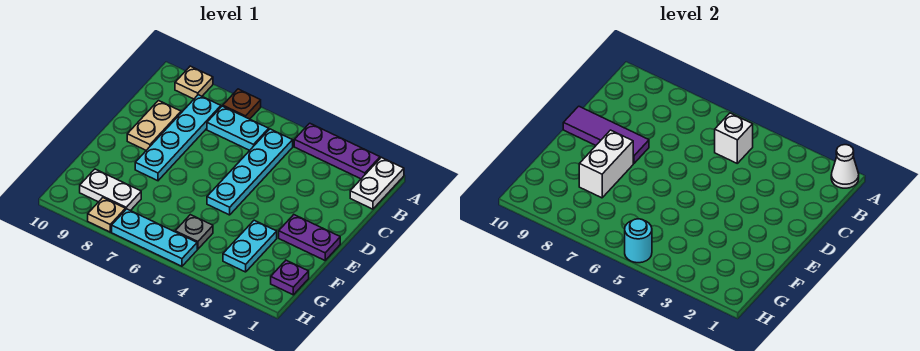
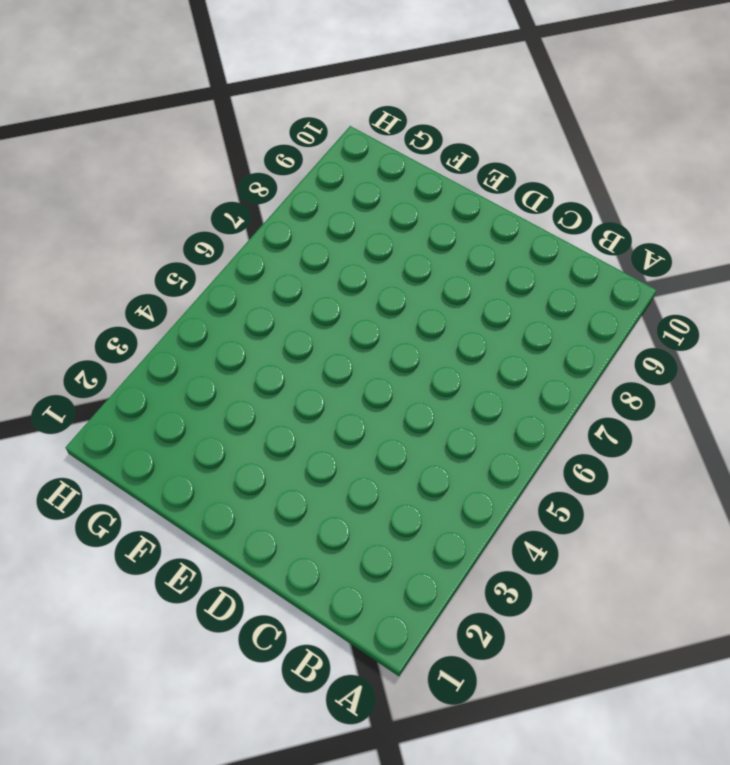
none -> white plate A1:B1 level 1
none -> purple plate A2:A4 level 1
none -> brown plate A7 level 1

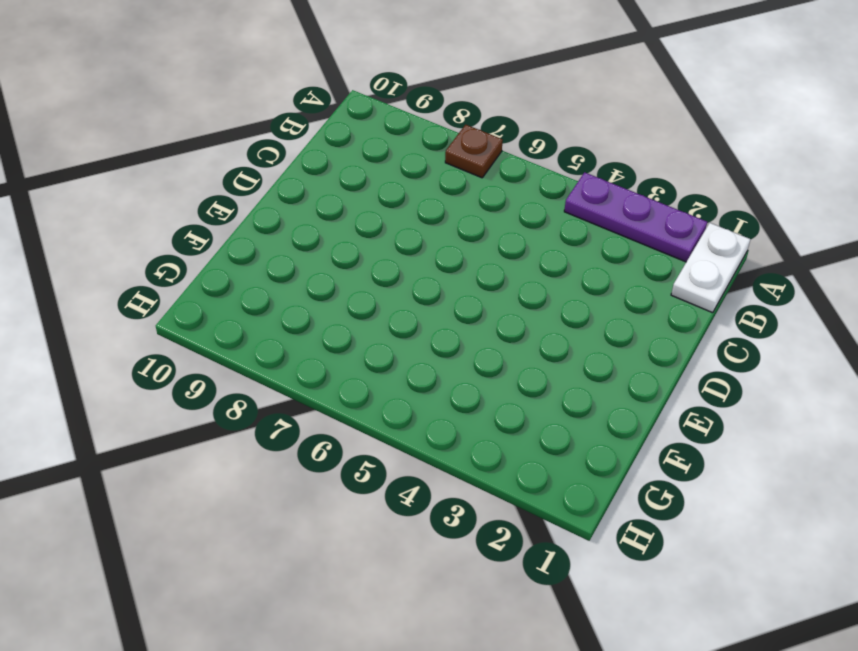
none -> tan plate A9 level 1
none -> cyan plate B5:E5 level 1
none -> cyan plate B6:B7 level 1

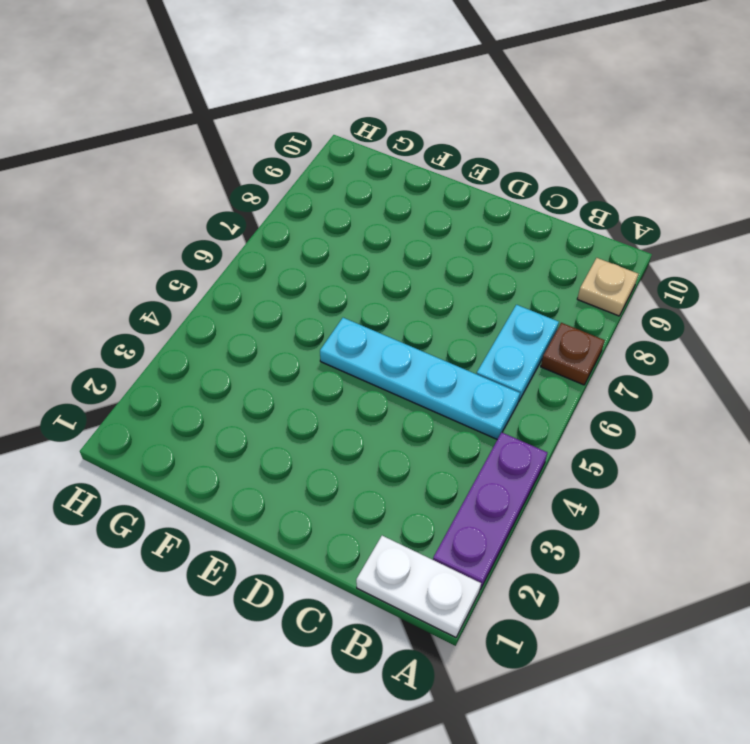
none -> cyan plate B8:E8 level 1
none -> tan plate C9:D9 level 1
none -> purple plate E1:E2 level 1

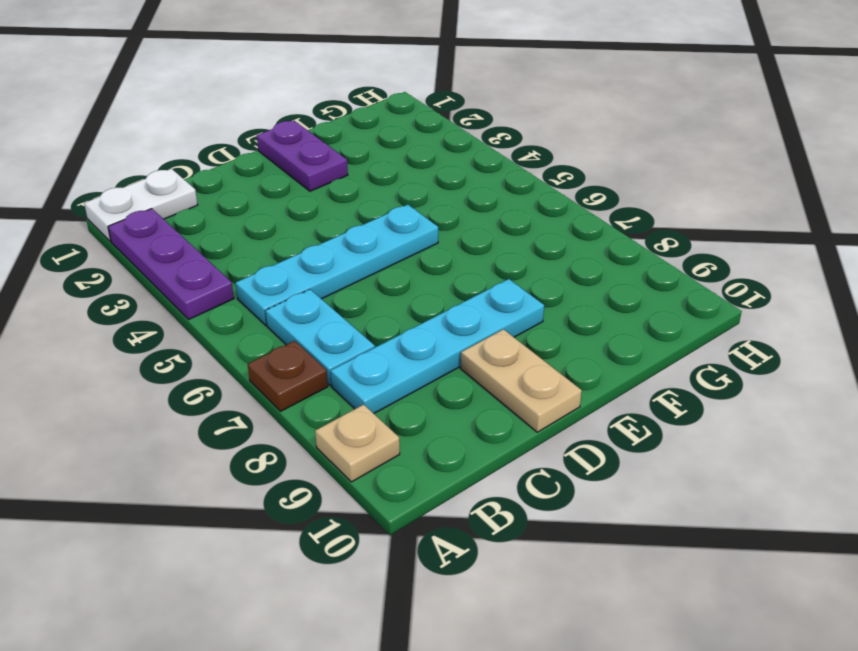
tan plate D9:D10 level 1 -> tan plate C9:D9 level 1
none -> cyan plate F3:G3 level 1
none -> purple plate G1 level 1
none -> grey plate G5 level 1

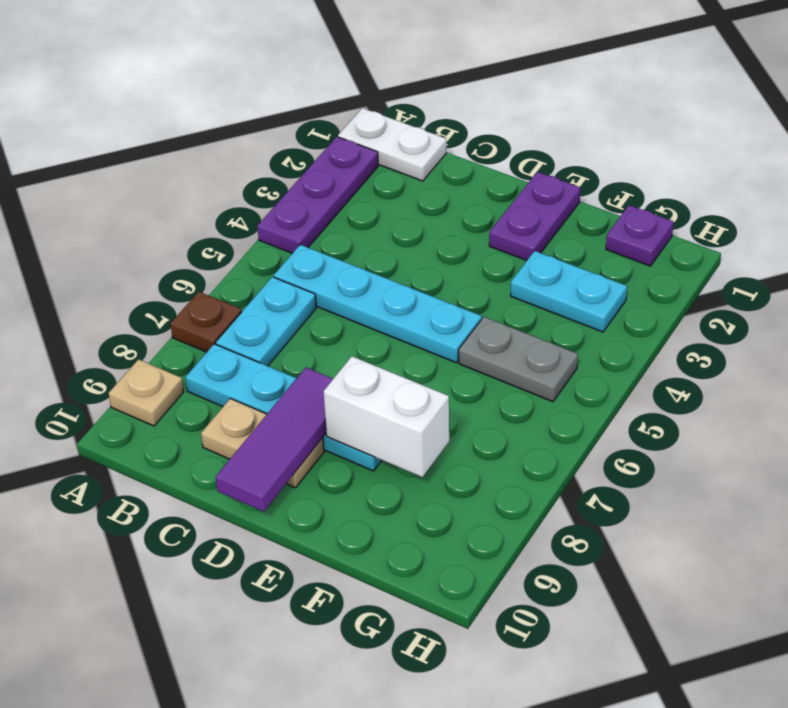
grey plate F5:G5 level 1 -> grey plate G5 level 1
none -> white plate G8:G9 level 1
none -> cyan plate H5:H7 level 1
none -> tan plate H8 level 1

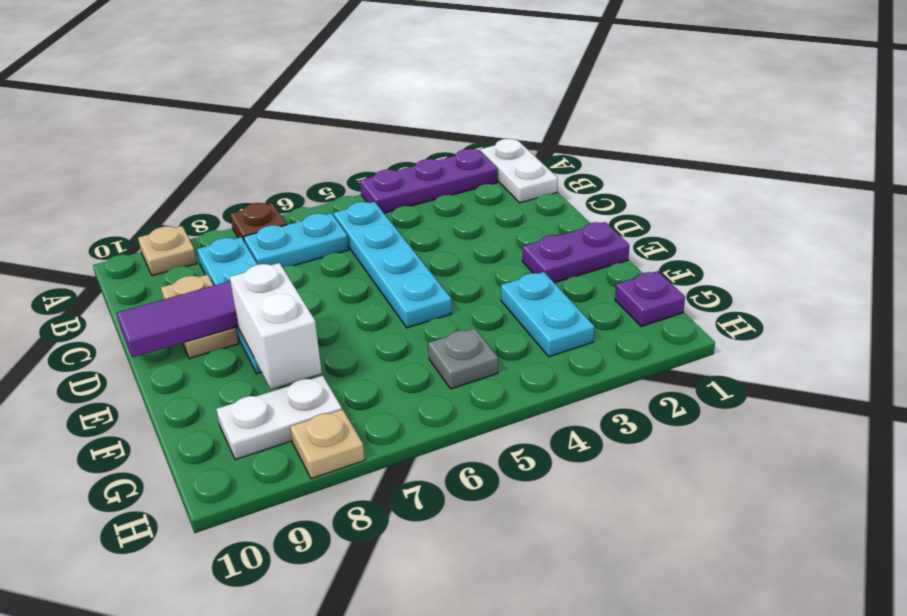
none -> cyan plate H5:H7 level 1
none -> white cone A1 level 2
none -> white brick B5 level 2

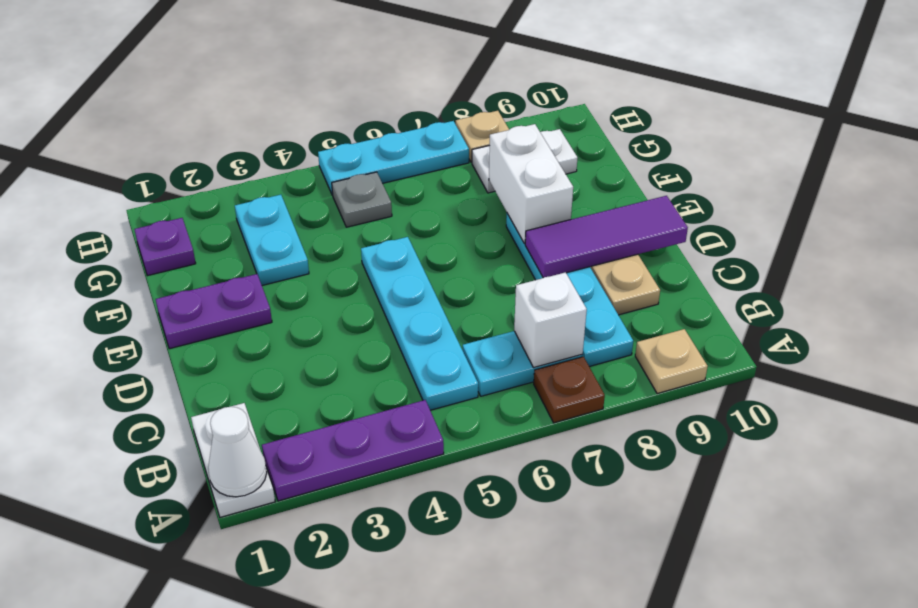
white brick B7 level 2 -> white brick B5 level 2
none -> cyan round brick H5 level 2

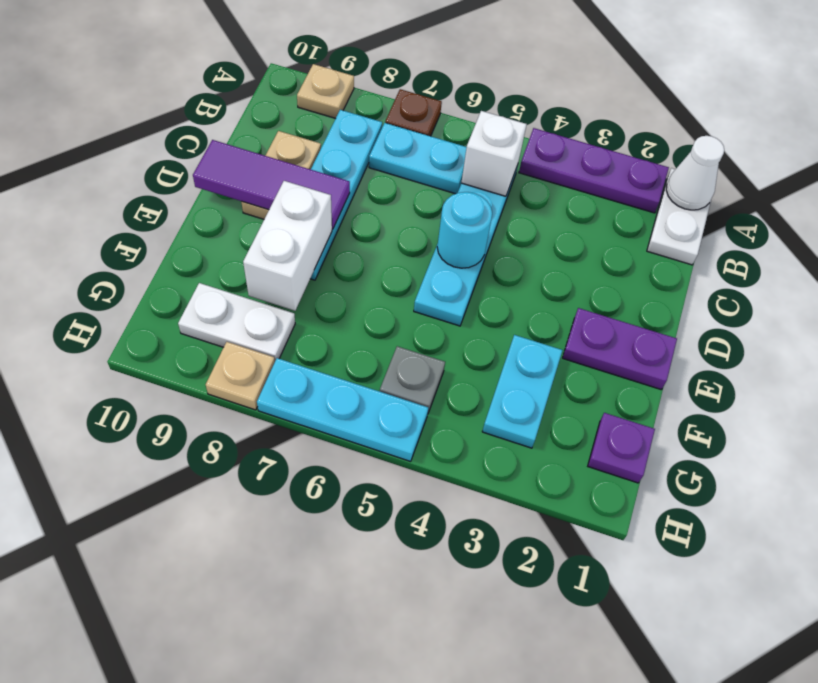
cyan round brick D5 level 2 -> cyan round brick H5 level 2

